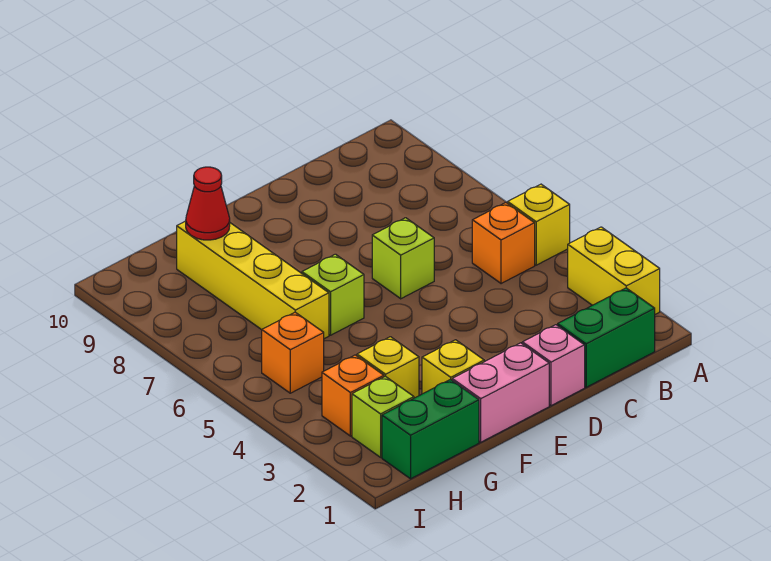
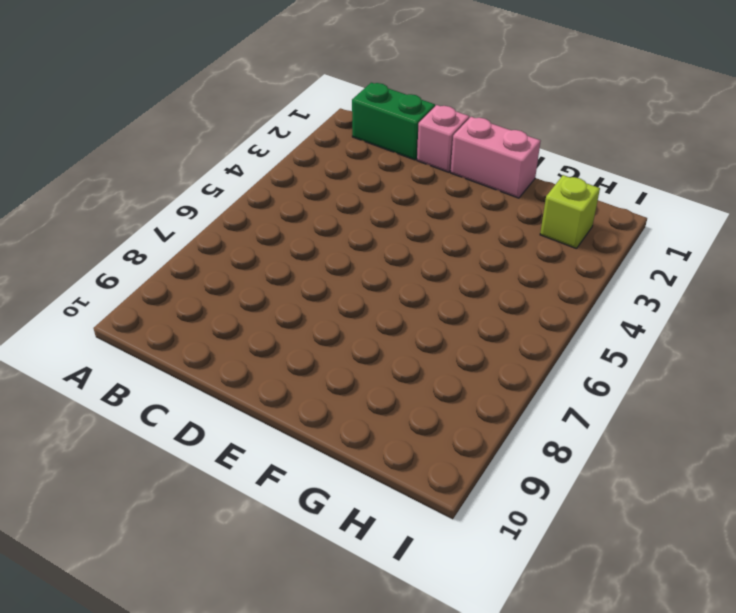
none -> yellow brick A2:A3 level 1
none -> yellow brick A5 level 1
none -> orange brick B5 level 1

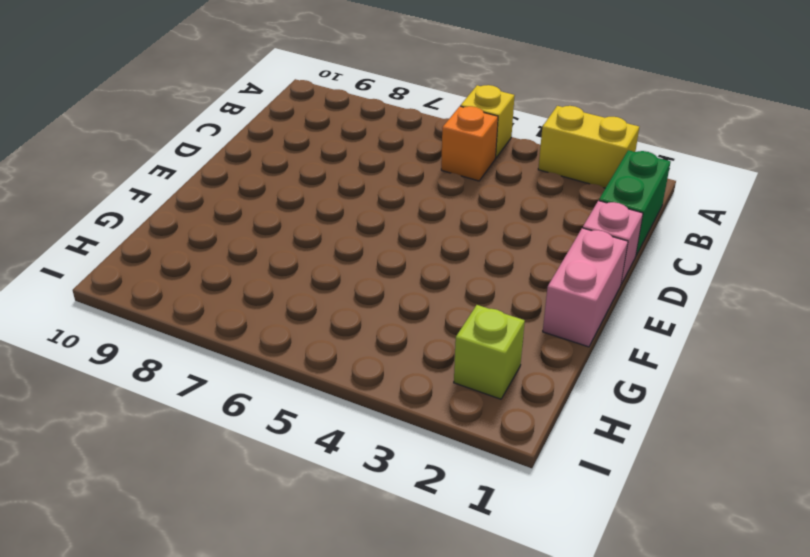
none -> lime brick D6 level 1
none -> yellow brick F2 level 1
none -> lime brick F6 level 1

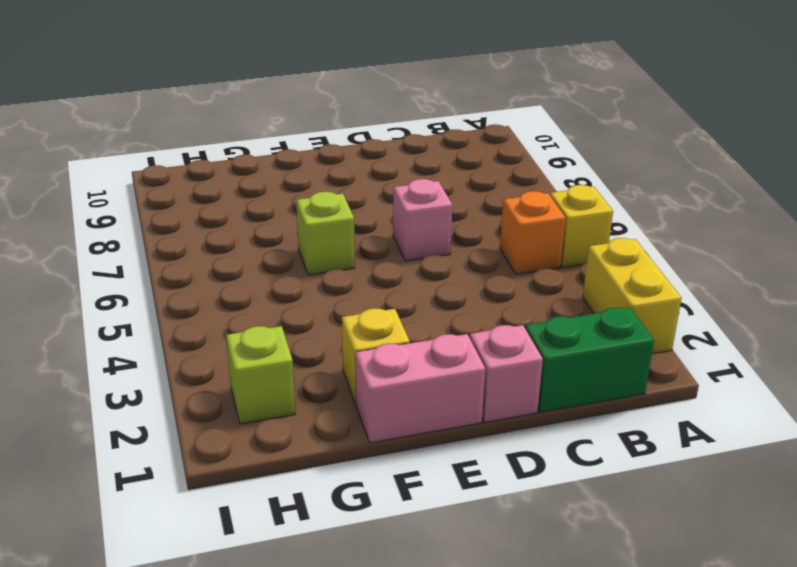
pink brick D6 level 1 -> lime brick D6 level 1
none -> green brick G1:H1 level 1
none -> yellow brick G3 level 1
none -> yellow brick G6:G9 level 1

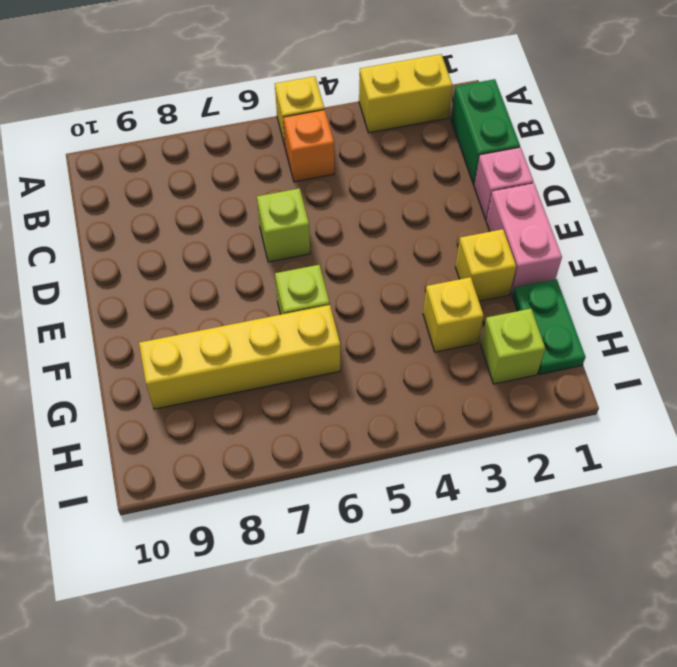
green plate G1:H1 level 1 -> green brick G1:H1 level 1
none -> orange brick H3 level 1
none -> orange brick H5 level 1
none -> red cone G9 level 2

